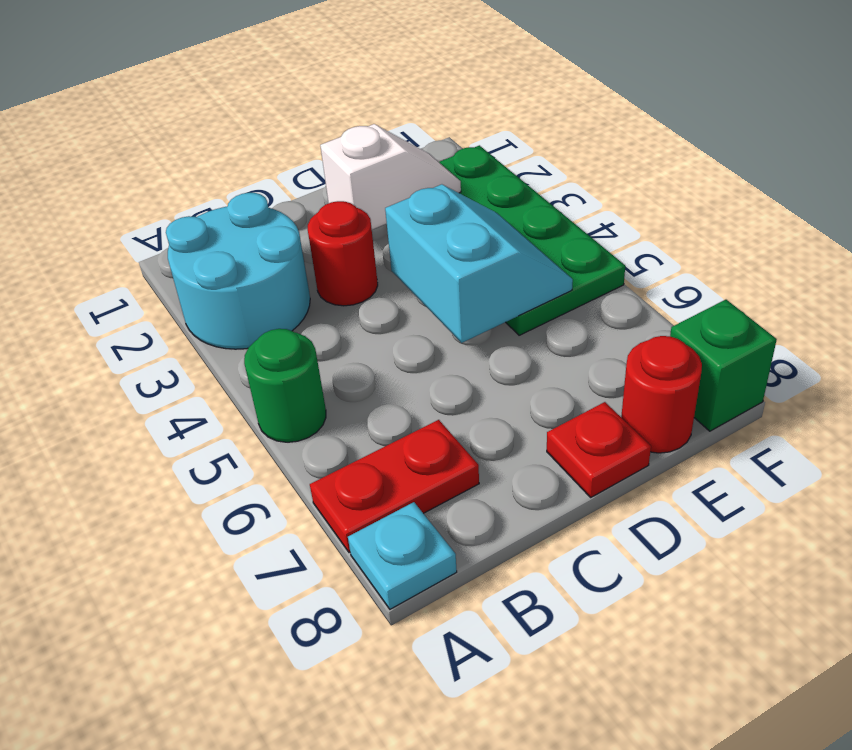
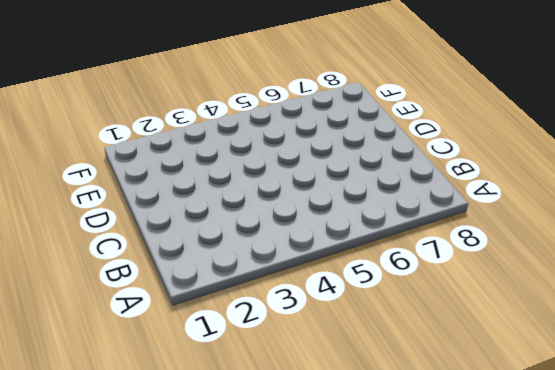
none -> cyan round brick A2:B3 level 1
none -> green round brick A5 level 1

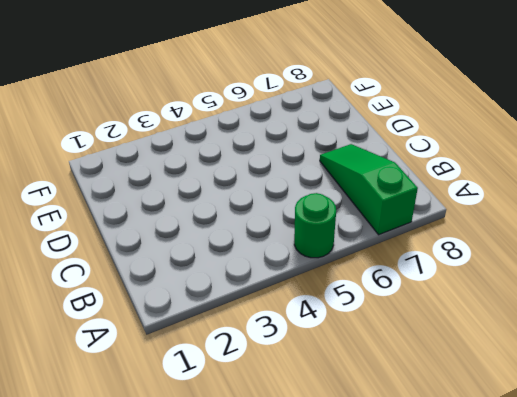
green slope A7:C7 level 1 top A -> red plate A7:B7 level 1
none -> cyan round brick A2:B3 level 1
none -> cyan plate A8 level 1

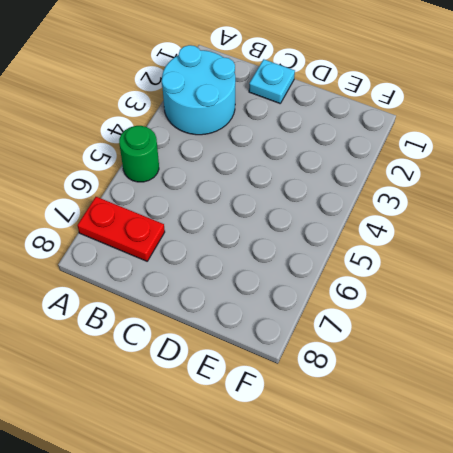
cyan plate C1 level 1 -> cyan plate A8 level 1
none -> red round brick C3 level 1
none -> red plate D8 level 1

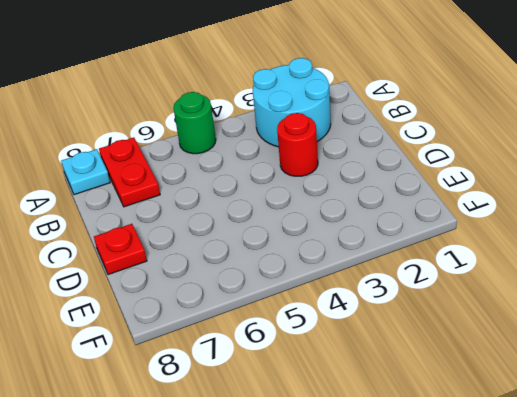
none -> green plate E2:F5 level 1
none -> red round brick E8 level 1

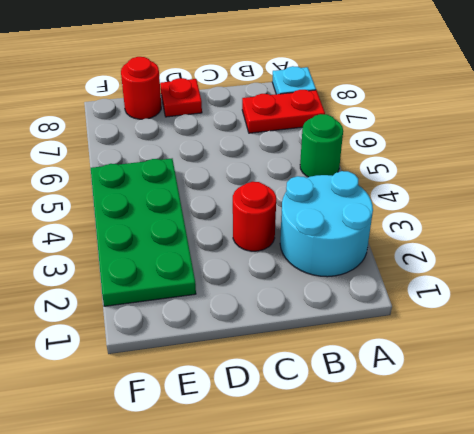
none -> green brick F8 level 1
none -> white slope D2:E2 level 2 top D

